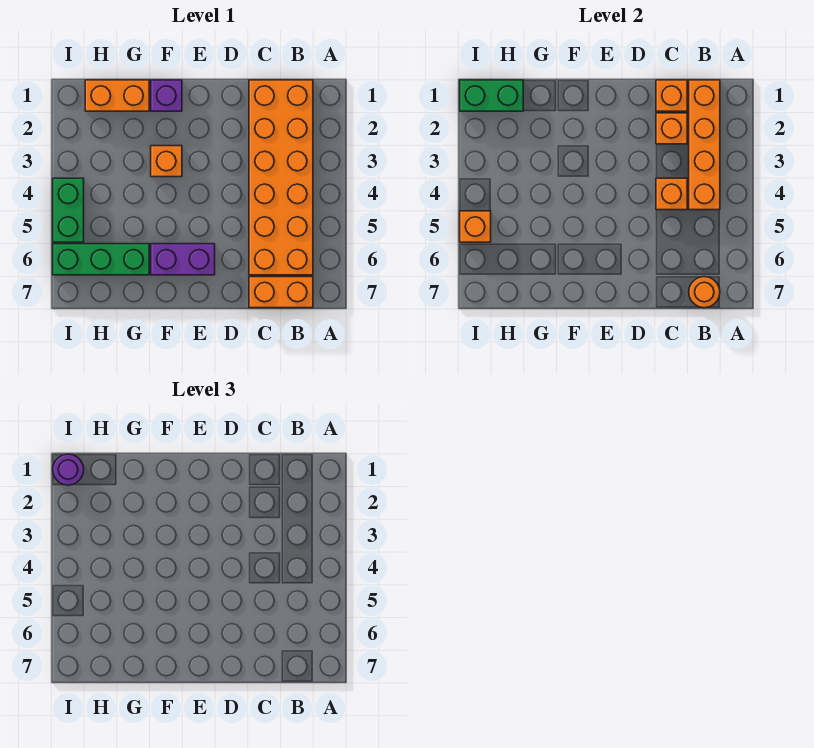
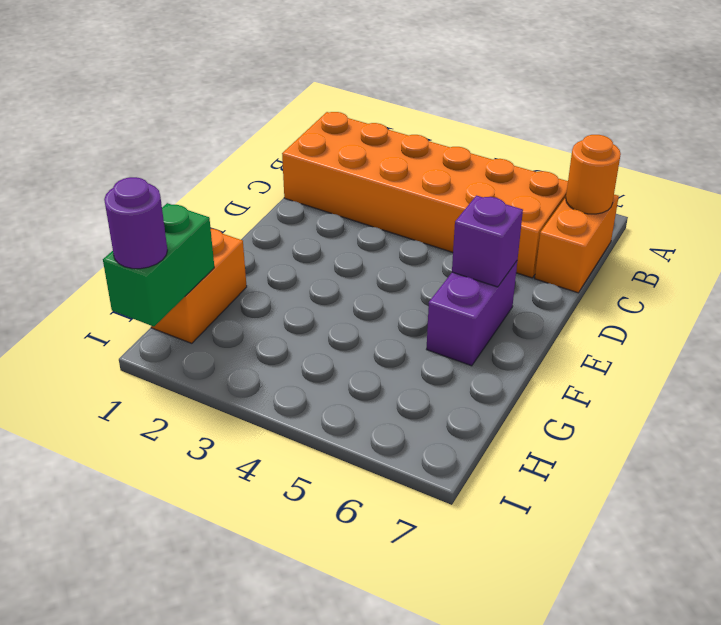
purple brick E6 level 2 -> purple brick F1 level 1
none -> orange brick F3 level 1
none -> green brick G6:I6 level 1
none -> green brick I4:I5 level 1

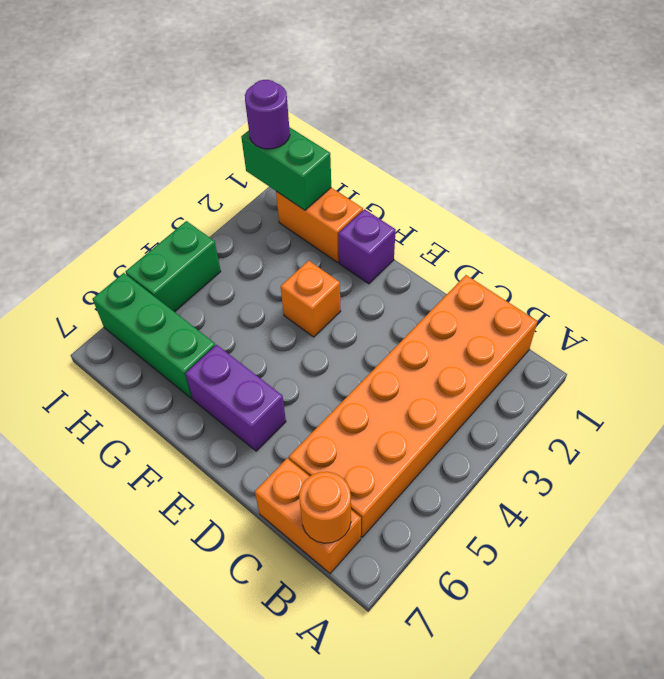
none -> orange brick B1:B4 level 2
none -> orange brick C1 level 2
none -> orange brick C2 level 2

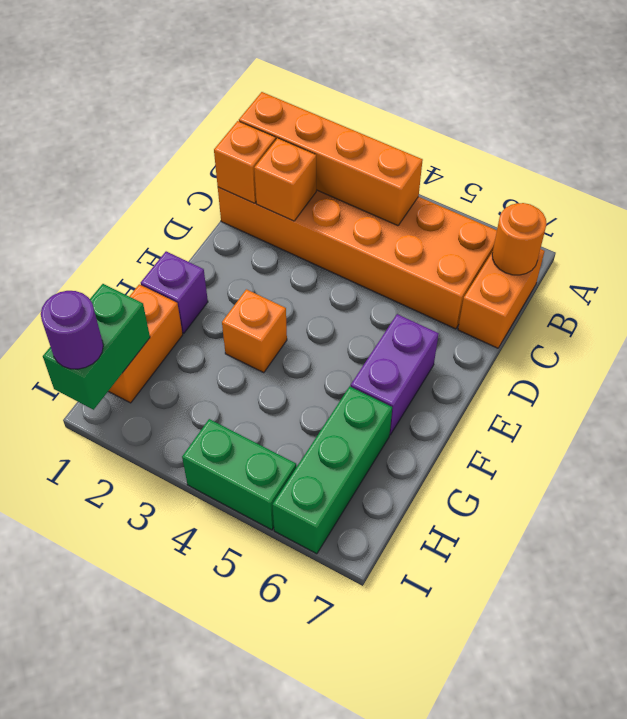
none -> orange brick C4 level 2
none -> orange brick I5 level 2

